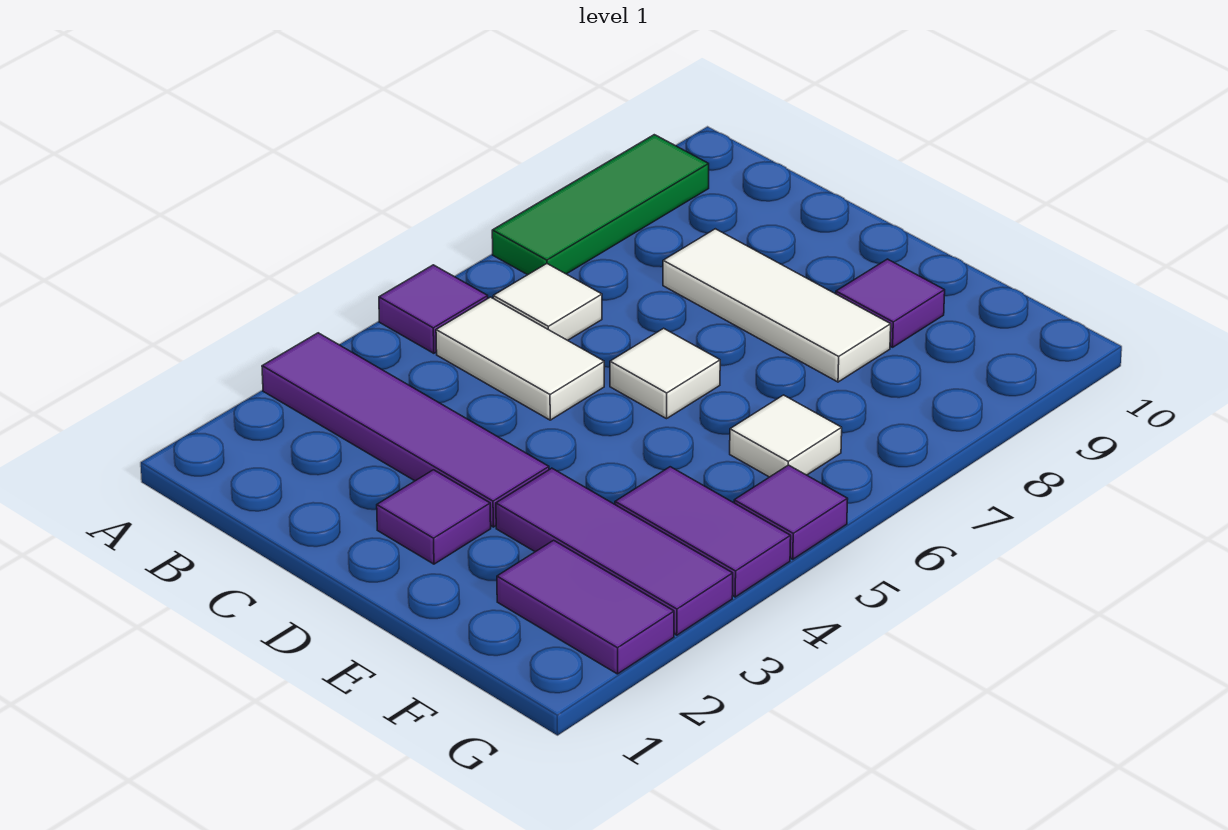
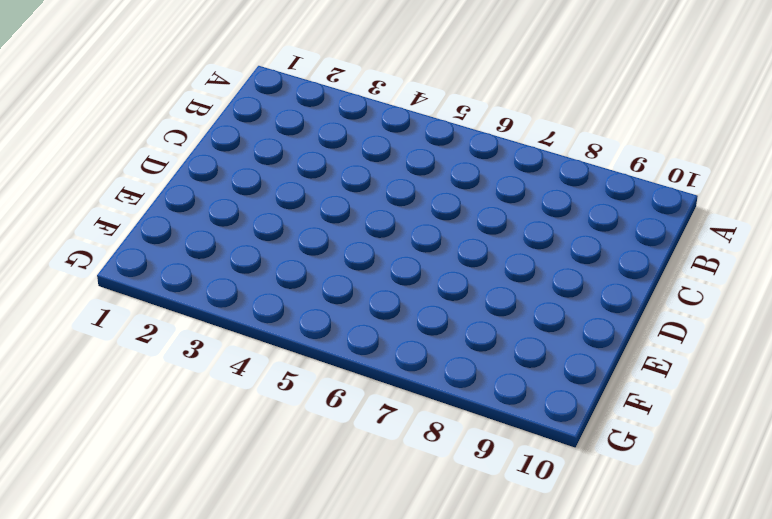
none -> purple tile A3:D3 level 1
none -> purple tile A5 level 1
none -> green tile A7:A9 level 1

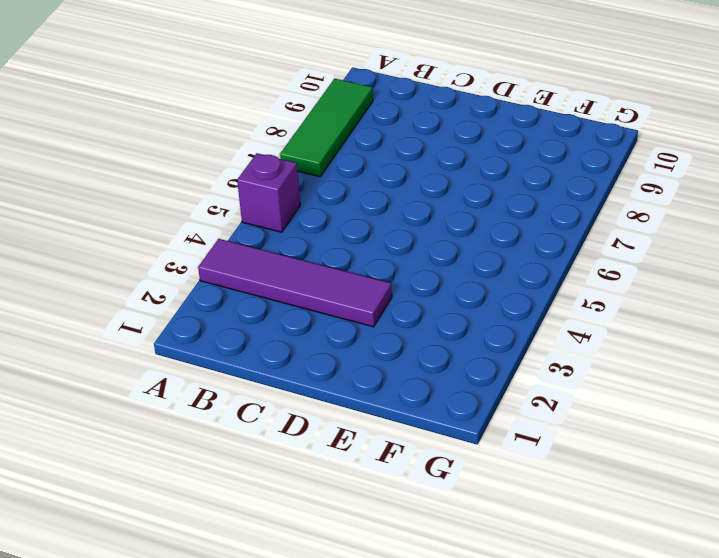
purple brick A5 level 1 -> purple tile A5 level 1
none -> white tile B5:C5 level 1
none -> white tile B6 level 1
none -> white tile C8:E8 level 1

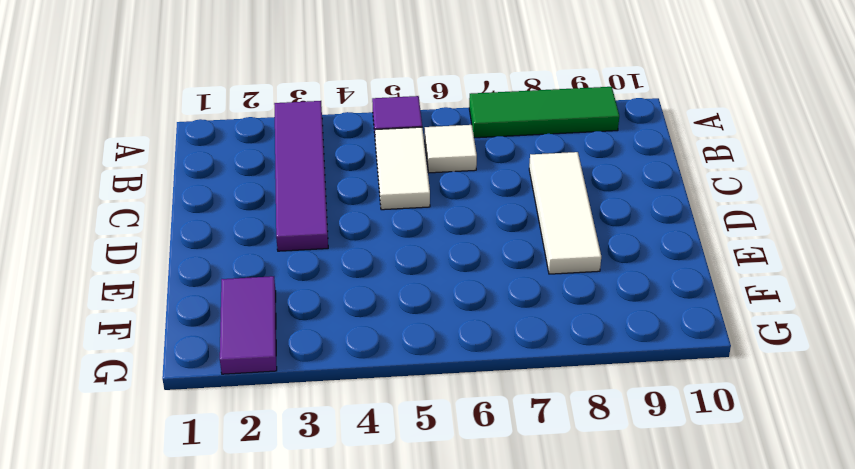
none -> purple tile D2 level 1
none -> white tile D6 level 1
none -> purple tile E3:G3 level 1

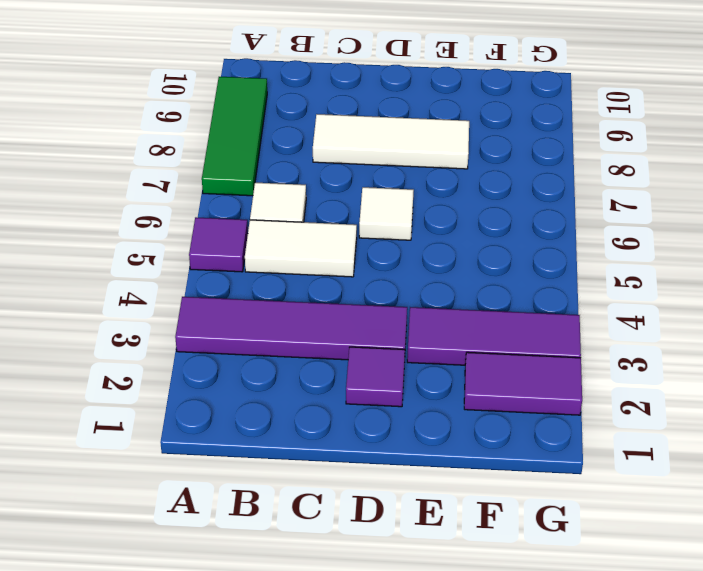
none -> purple tile E9 level 1
none -> purple tile F4:G4 level 1
none -> white tile F6 level 1

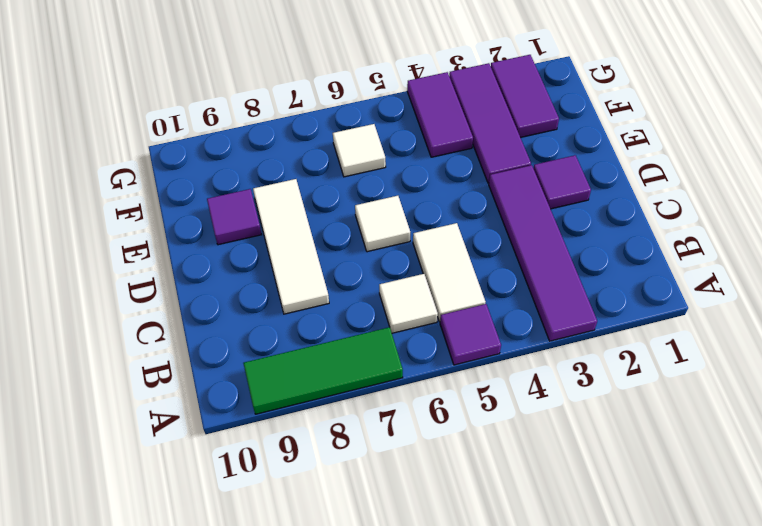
none -> purple tile G5 level 1

